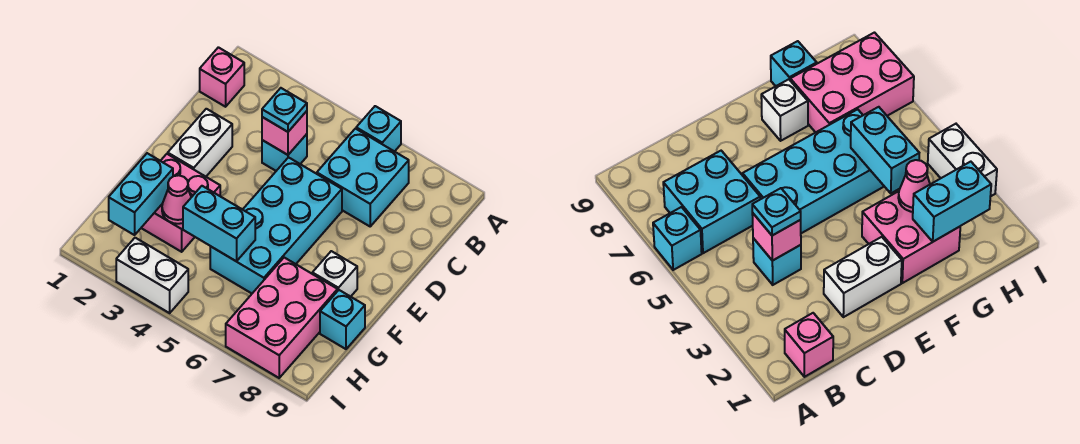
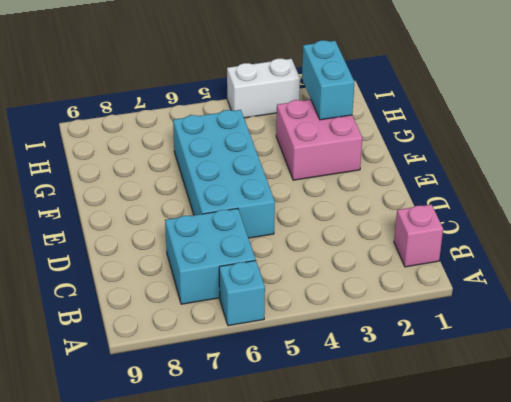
none -> cyan brick C4 level 1
none -> white brick D2:E2 level 1
none -> white brick F8 level 1

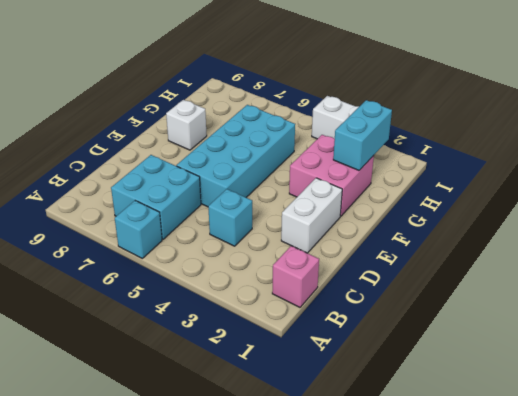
none -> pink brick G7:I8 level 1
none -> cyan brick G9 level 1
none -> pink brick C4 level 2

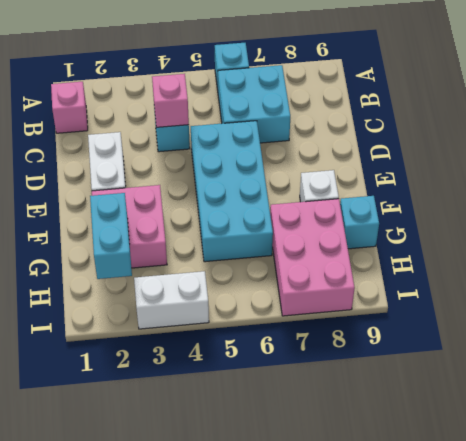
none -> pink cone G3 level 2
none -> cyan brick G4:G5 level 2
none -> cyan plate C4 level 3

